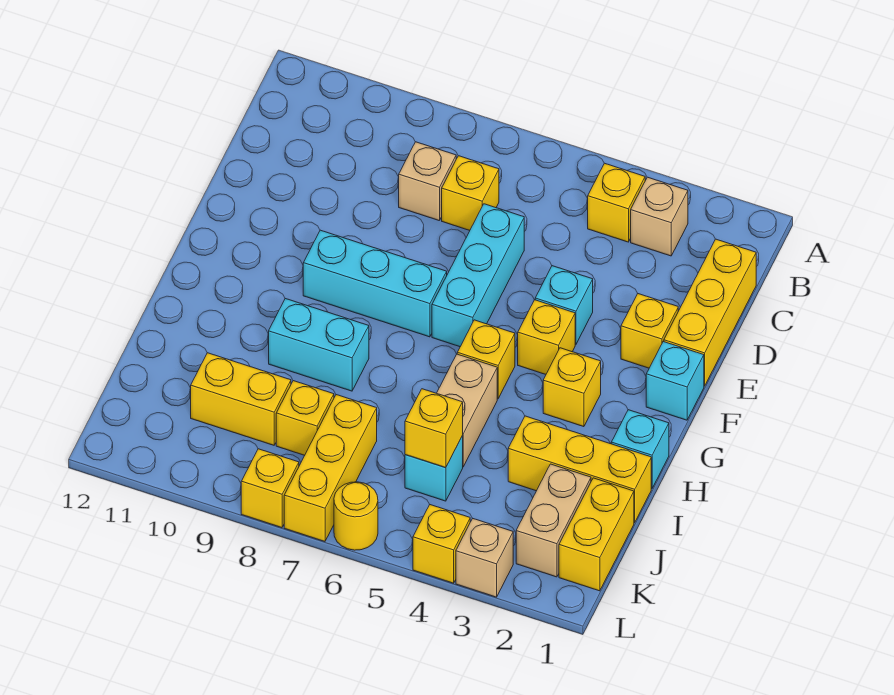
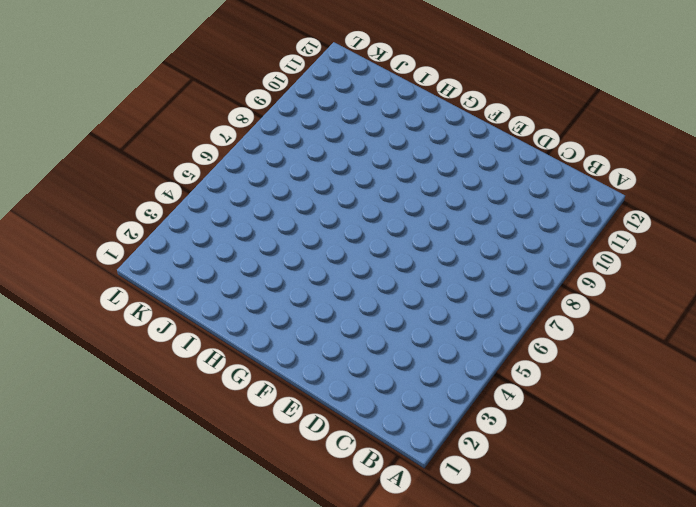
none -> tan brick B3 level 1
none -> yellow brick B4 level 1
none -> yellow brick C1:E1 level 1

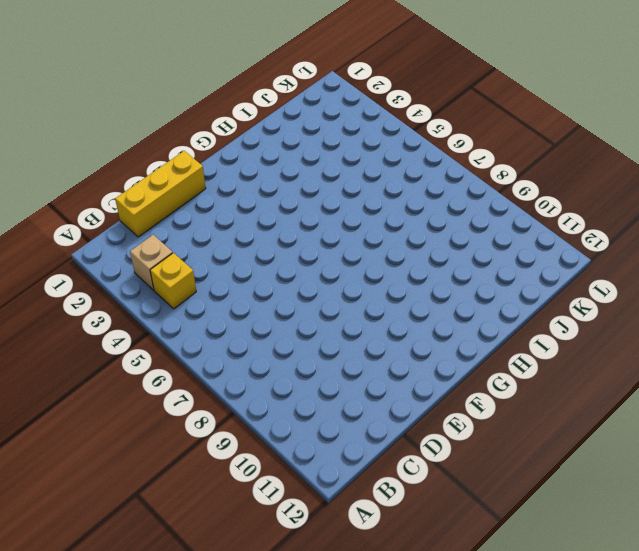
none -> yellow brick C7 level 1
none -> tan brick C8 level 1
none -> cyan brick D6:F6 level 1

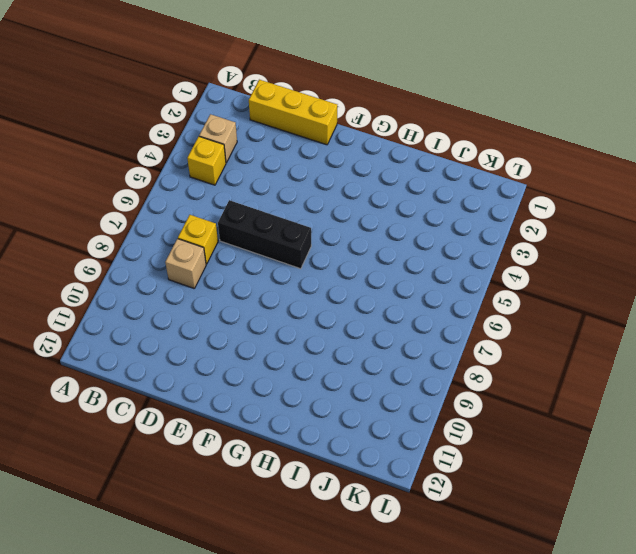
black brick D6:F6 level 1 -> cyan brick D6:F6 level 1
none -> yellow brick E2 level 1
none -> cyan brick E4 level 1
none -> cyan brick F1 level 1

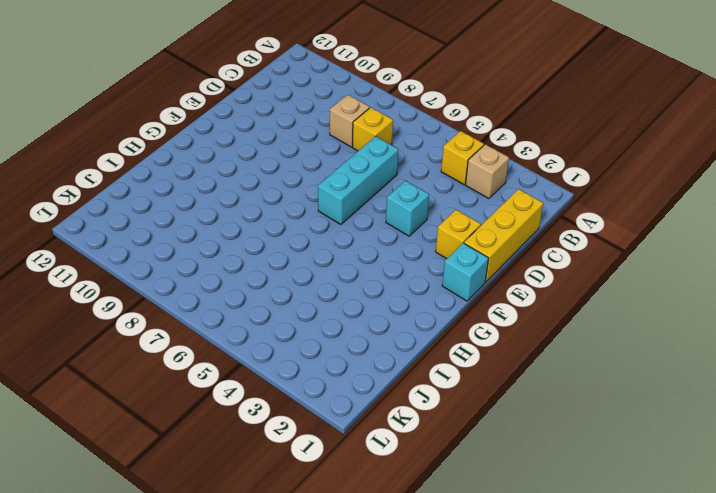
none -> yellow brick F4 level 1
none -> cyan brick F7:F9 level 1
none -> yellow brick G3 level 1

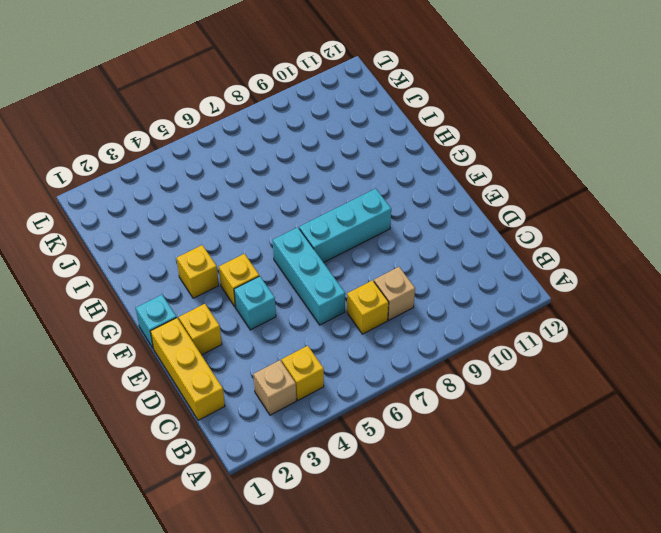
none -> yellow brick G5 level 1
none -> cyan brick H1 level 1
none -> tan brick H5:I5 level 1

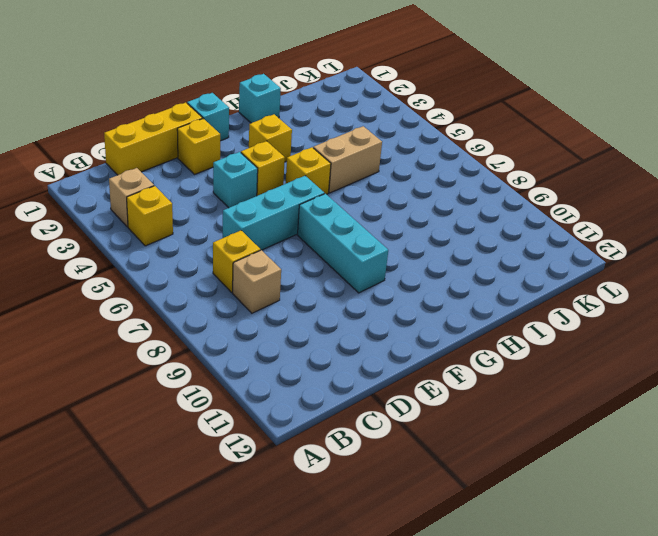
none -> cyan brick H8:H9 level 1
none -> yellow brick I1:I3 level 1
none -> yellow brick J1:K1 level 1

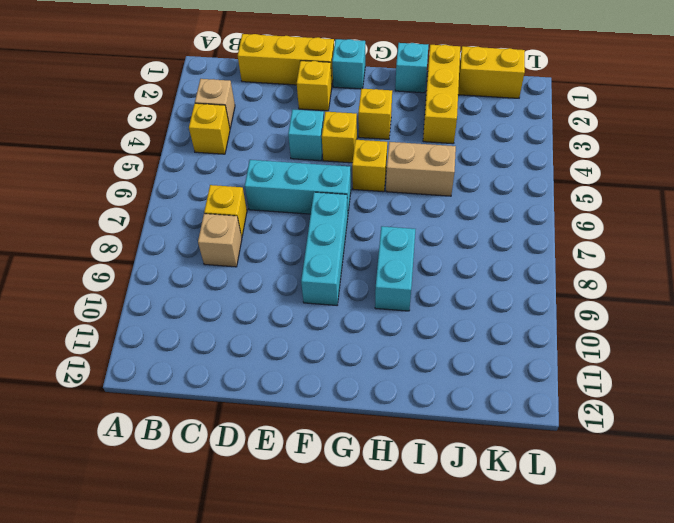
none -> tan brick J2:K2 level 1
none -> cyan brick J5 level 1
none -> yellow brick J7:L7 level 1

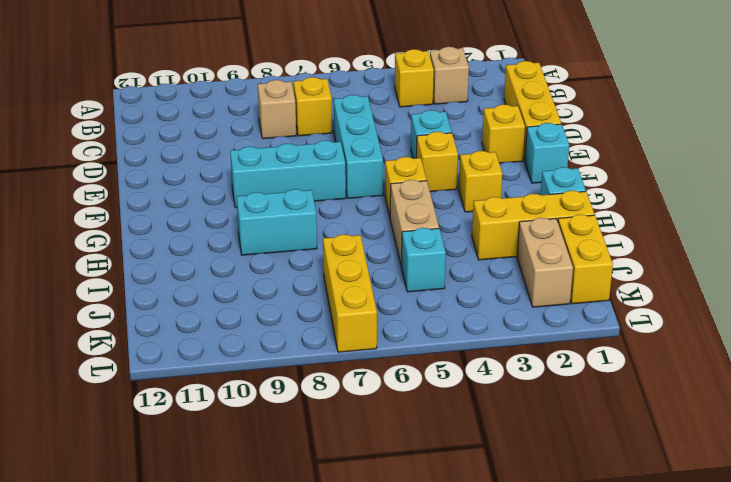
none -> yellow brick J8 level 1
none -> yellow brick J9:J10 level 1
none -> tan brick L3 level 1

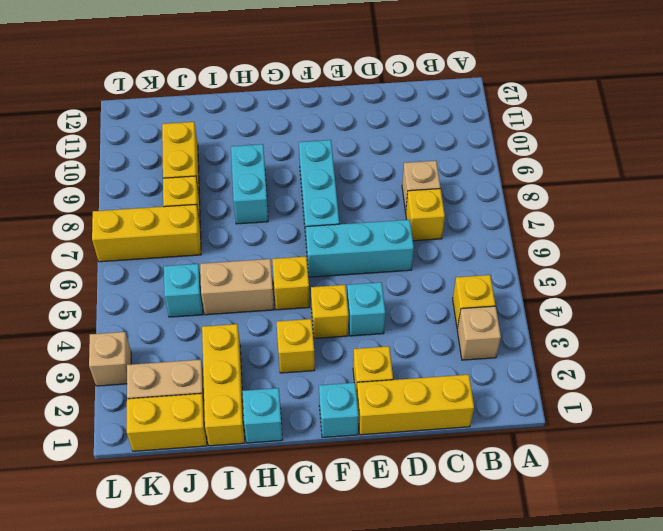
none -> yellow brick L4 level 1
none -> yellow round brick L6 level 1
none -> yellow brick L8 level 1

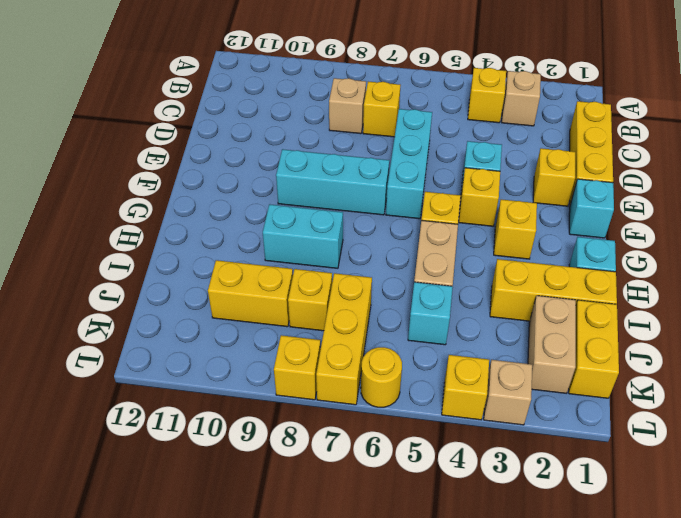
none -> yellow brick J5 level 2

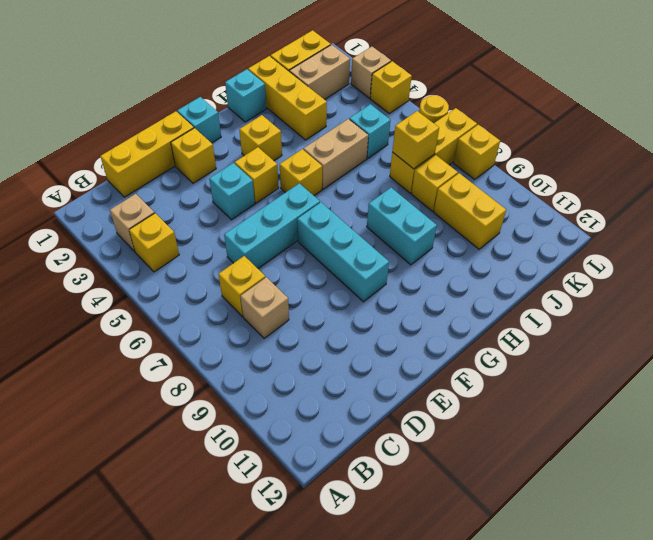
yellow brick J7 level 2 -> yellow brick J5 level 2

